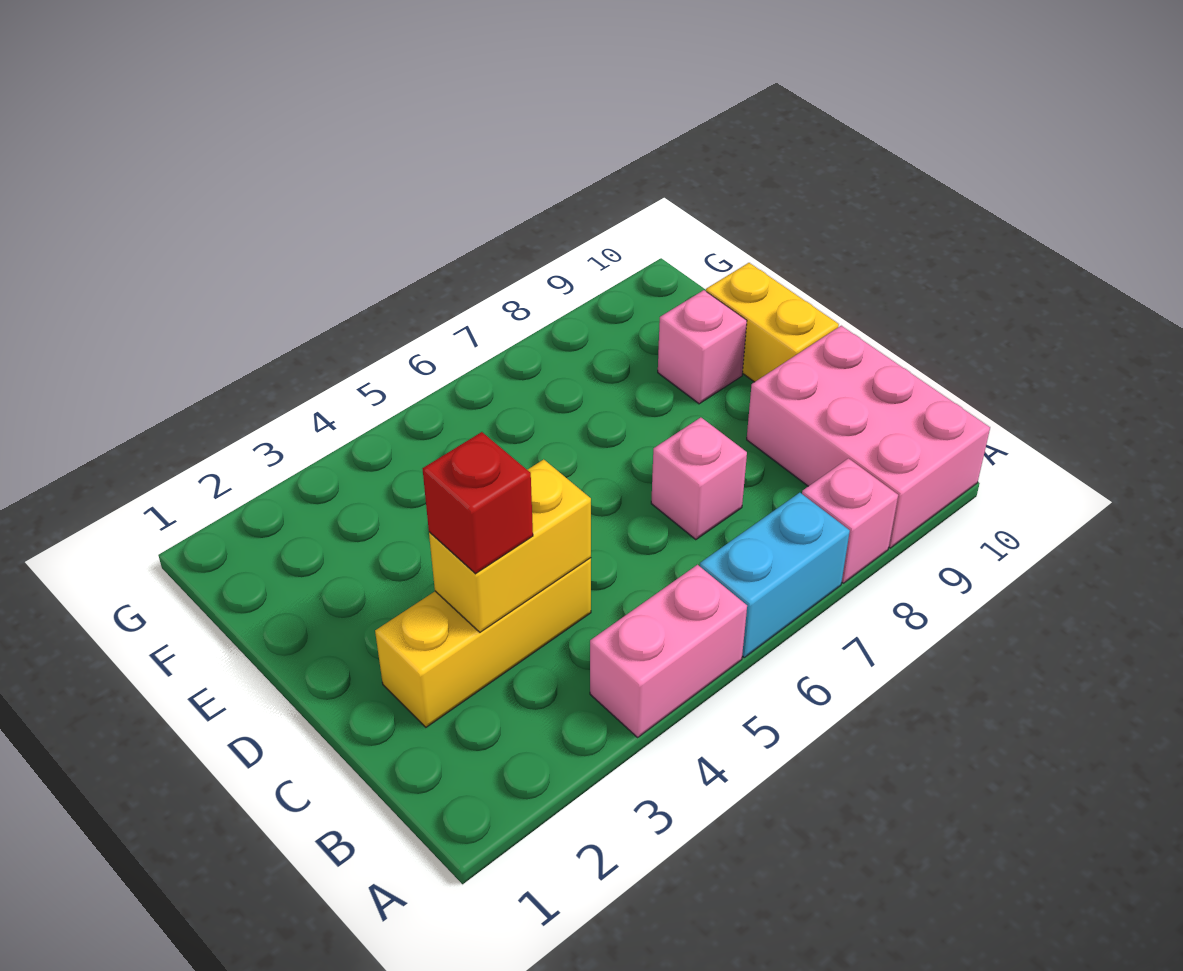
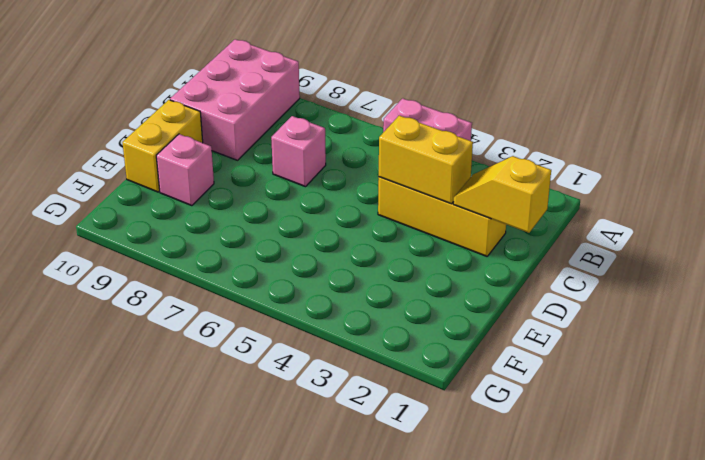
yellow slope C1:C2 level 2 top 1 -> none
none -> cyan brick A6:A7 level 1
none -> pink brick A8 level 1

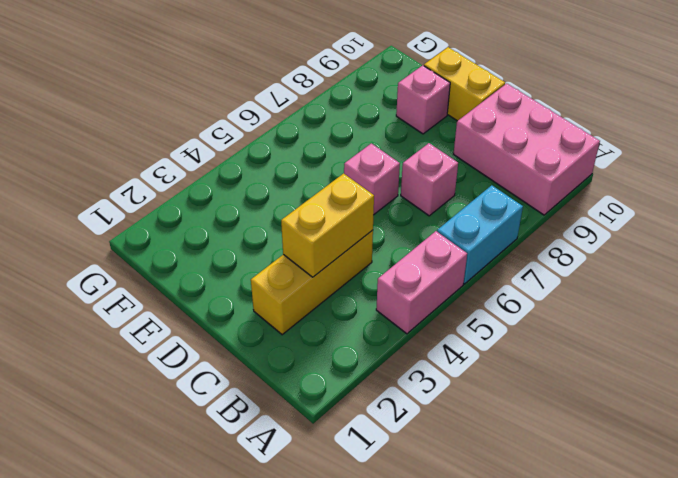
pink brick D6 level 1 -> pink brick A8 level 1
none -> red brick C3 level 3

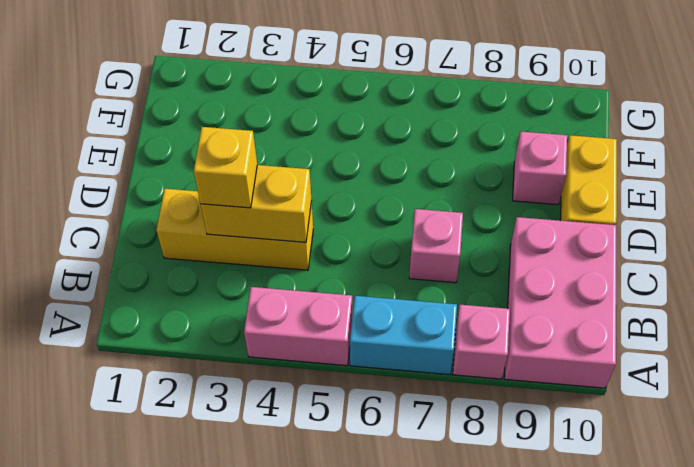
yellow brick C3 level 3 -> red brick C3 level 3

